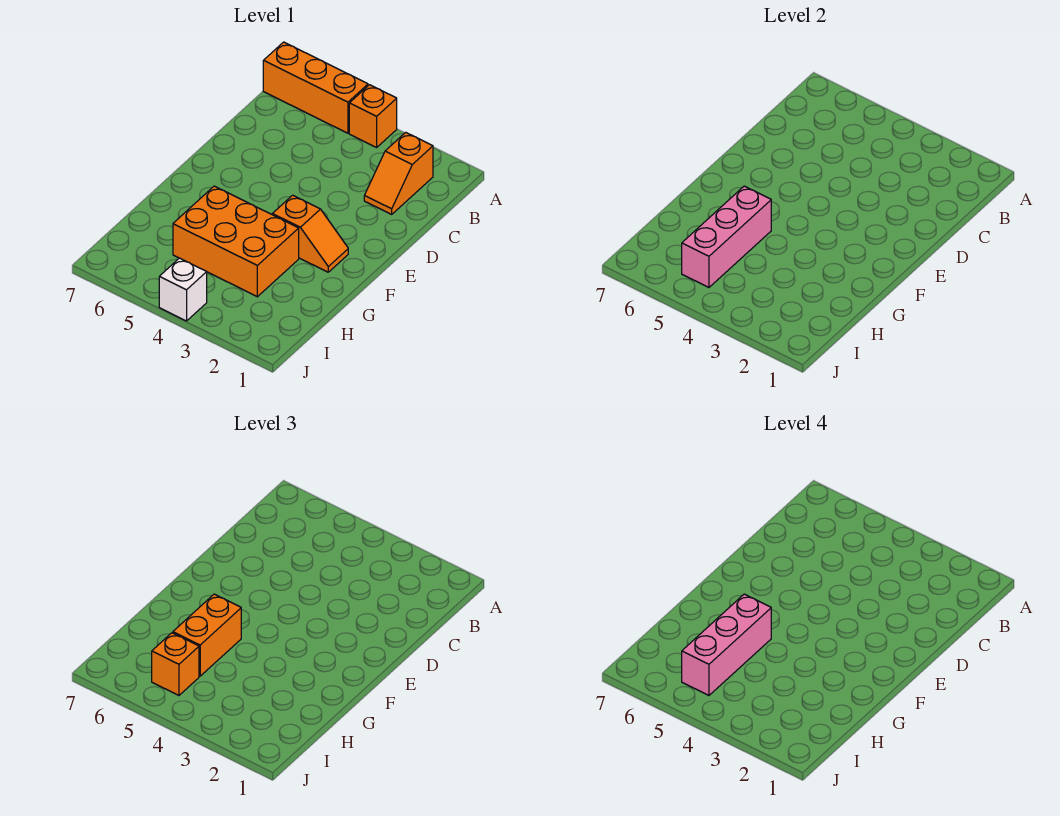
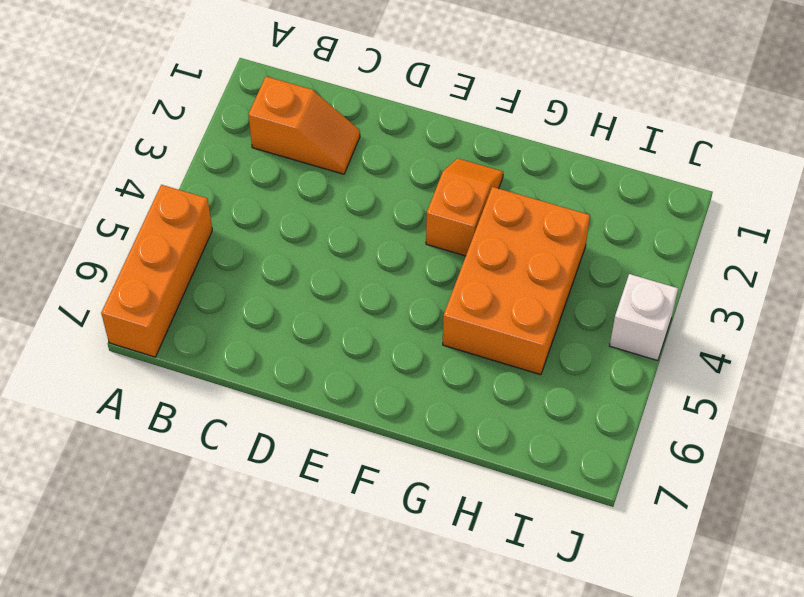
none -> orange brick A4 level 1
none -> pink brick G5:I5 level 2

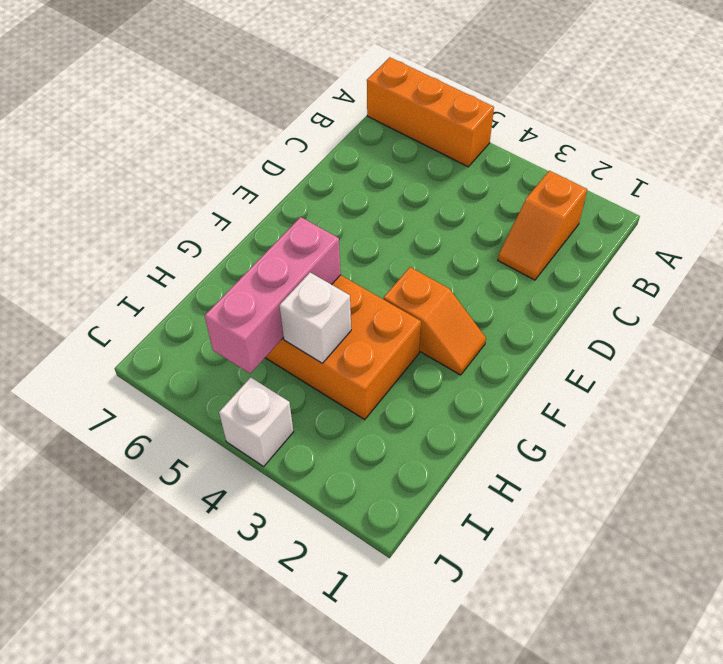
white brick H4 level 2 -> none
none -> orange brick A4 level 1
none -> orange brick G5:H5 level 3

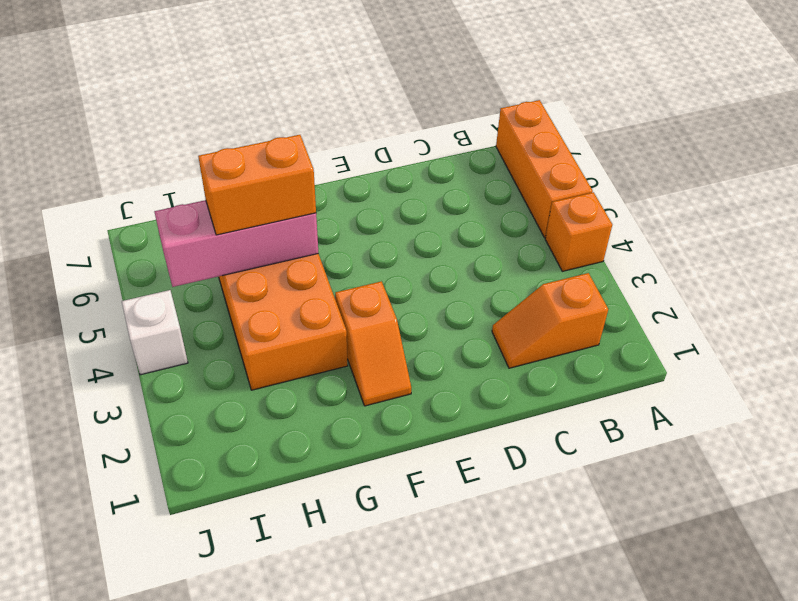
none -> orange brick I5 level 3
none -> pink brick G5:I5 level 4

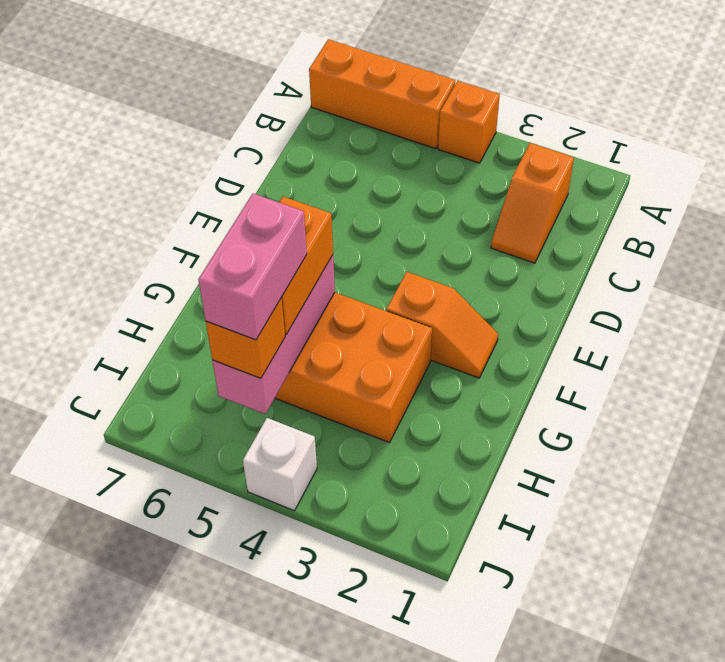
pink brick H5:I5 level 4 -> pink brick G5:I5 level 4

